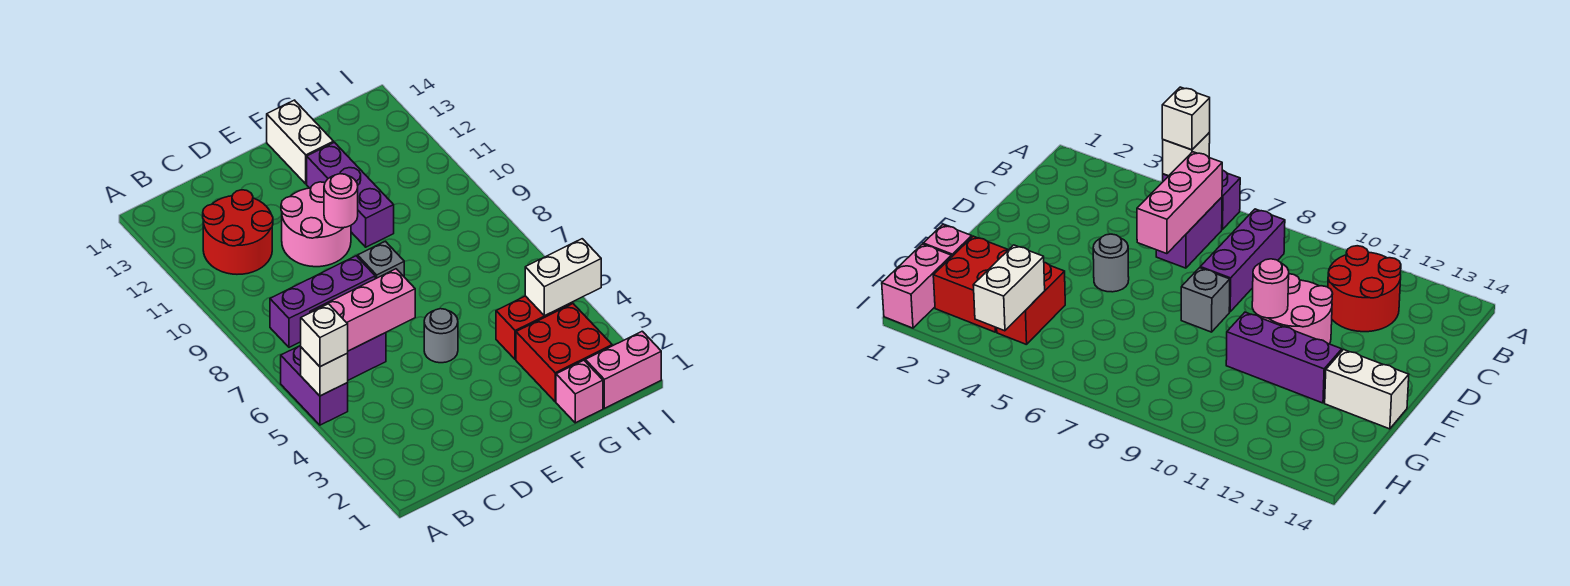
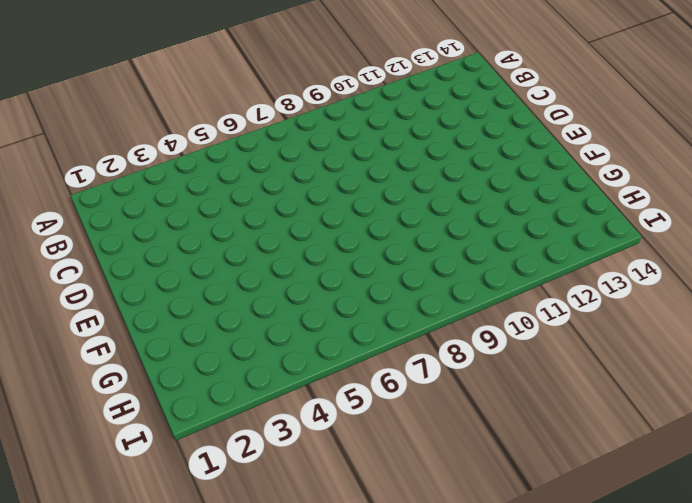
none -> purple brick A5:A6 level 1
none -> purple brick B6:C6 level 1
none -> purple brick B8:D8 level 1

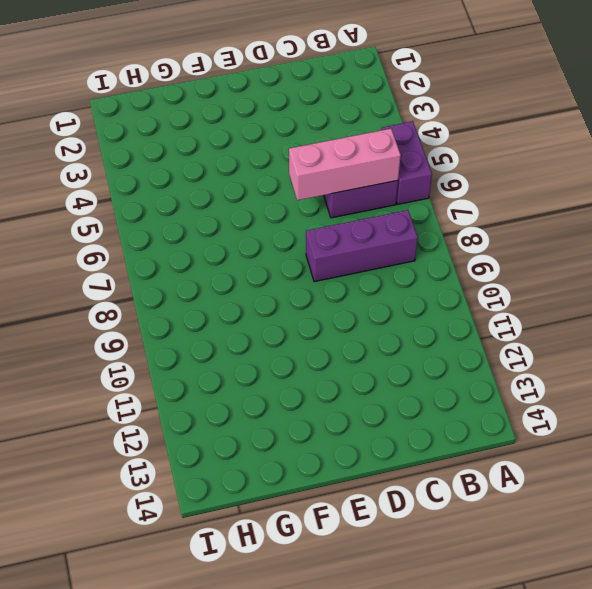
none -> red round brick B11:C12 level 1
none -> pink round brick D10:E11 level 1
none -> grey round brick E5 level 1

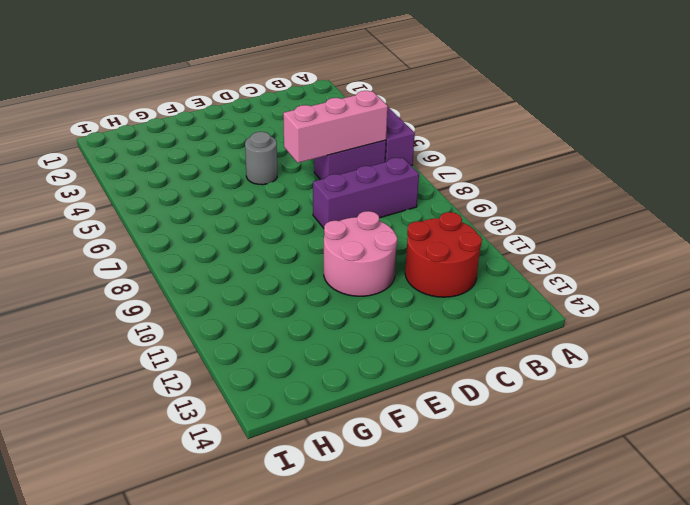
none -> grey brick E8 level 1
none -> purple brick F10:F12 level 1
none -> white brick F13:F14 level 1

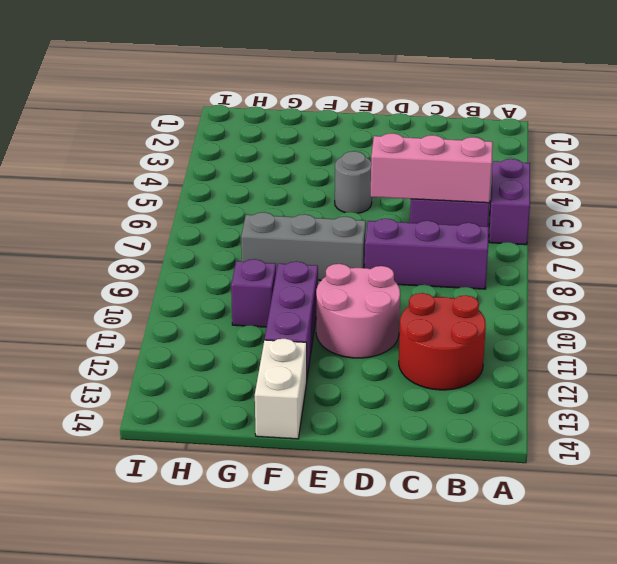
grey brick E8:G8 level 1 -> grey brick E8 level 1
purple brick G10 level 1 -> none
none -> pink brick G1 level 1
none -> red brick G2:H3 level 1
none -> red brick G4:H4 level 1

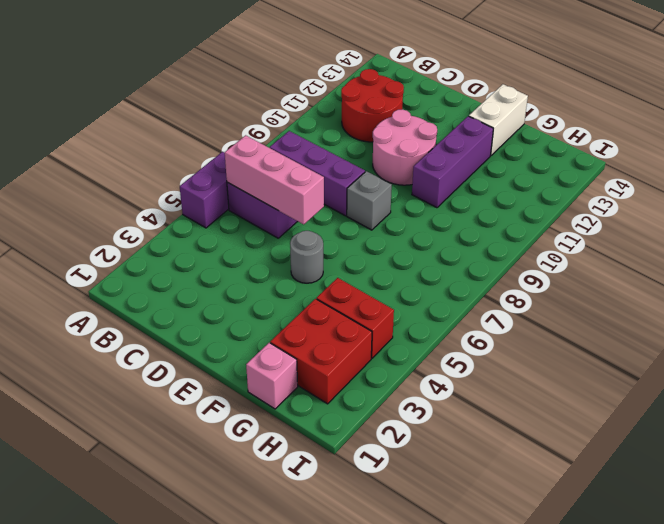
none -> pink brick H1:I1 level 1
none -> white brick A5 level 2
none -> pink round brick E10 level 2

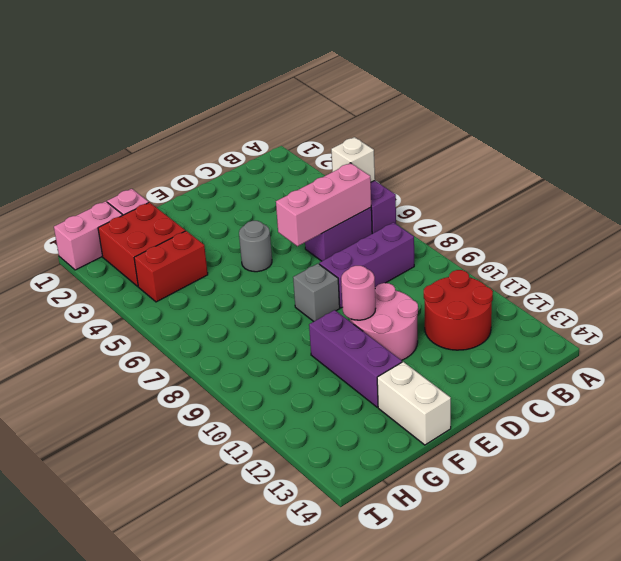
none -> white brick H4:I4 level 2
none -> white brick A5 level 3

